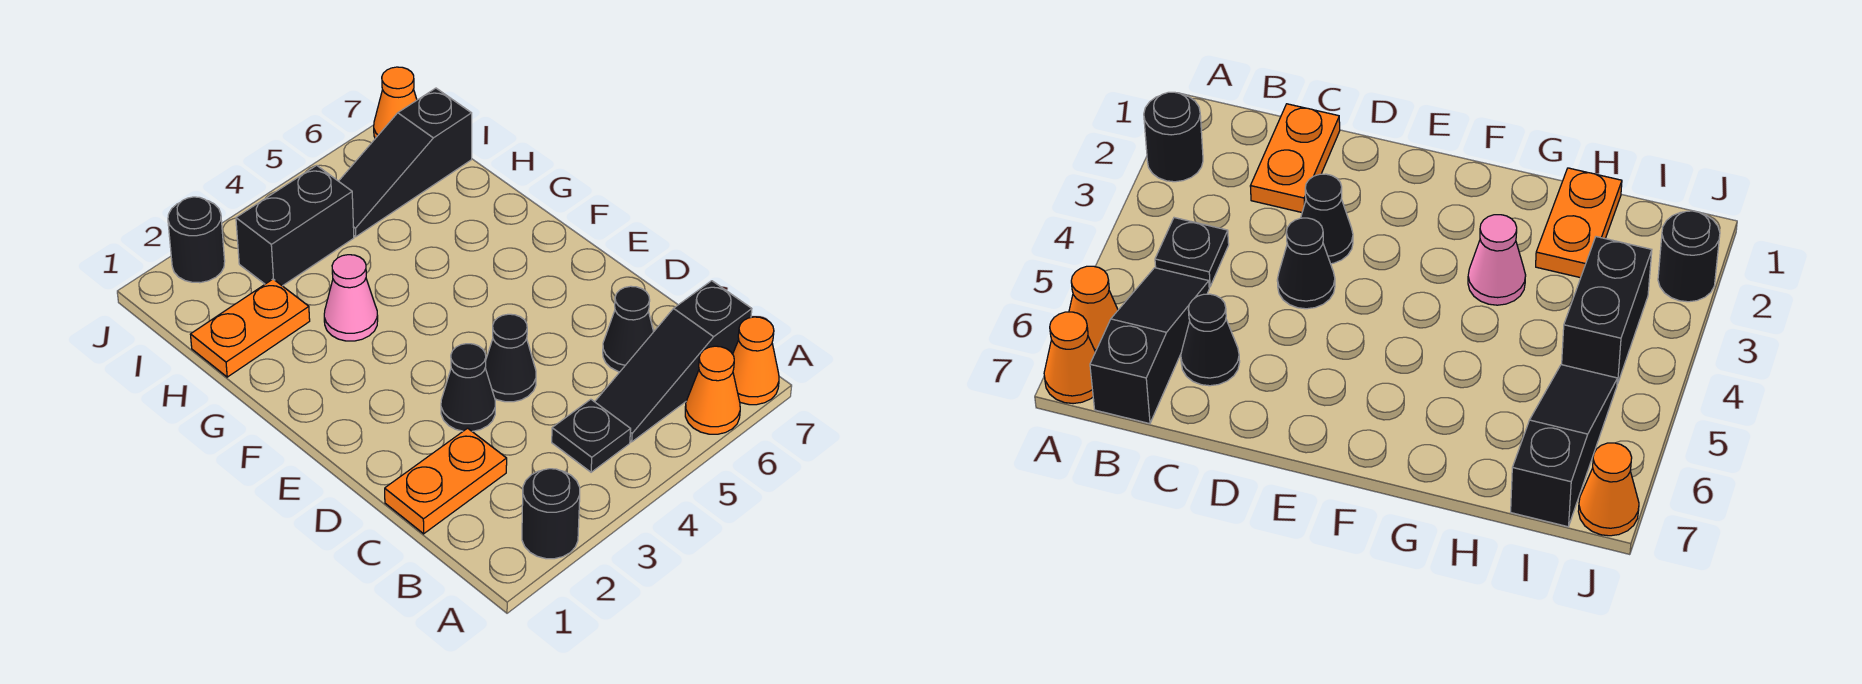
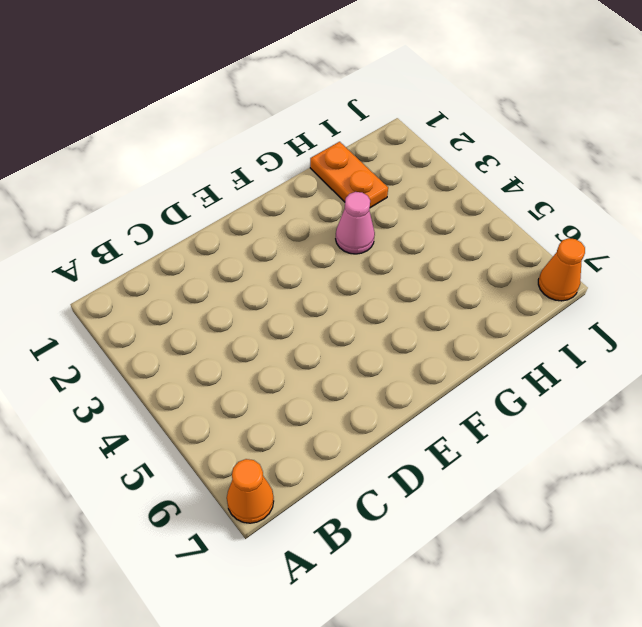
none -> black round brick A2 level 1
none -> orange cone A6 level 1
none -> black plate B4 level 1

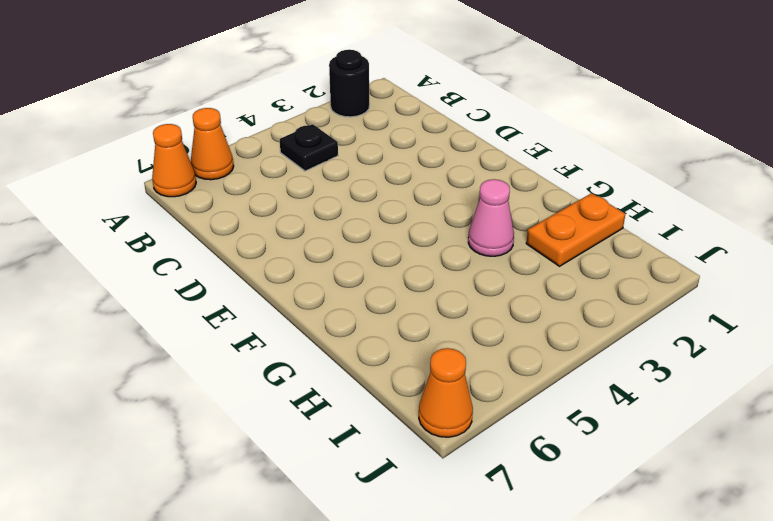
none -> black slope B5:B7 level 1 top 7
none -> orange plate C1:C2 level 1
none -> black cone C6 level 1

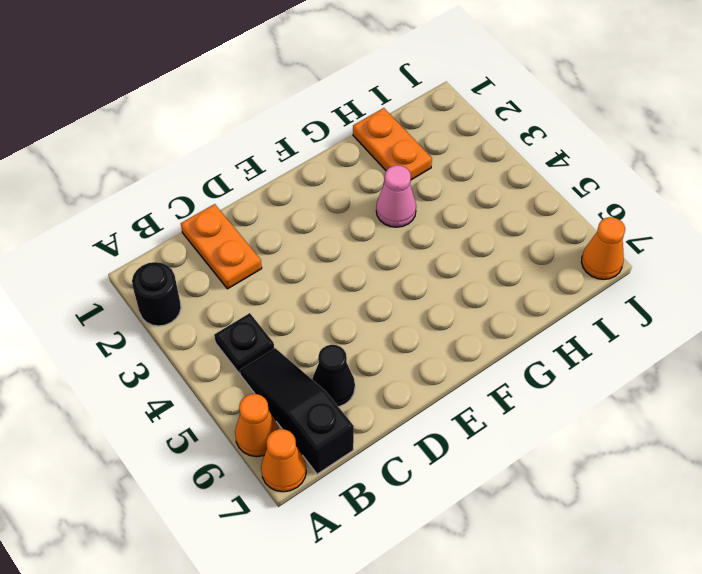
none -> black cone D3 level 1
none -> black cone D4 level 1
none -> black brick I3:I4 level 1

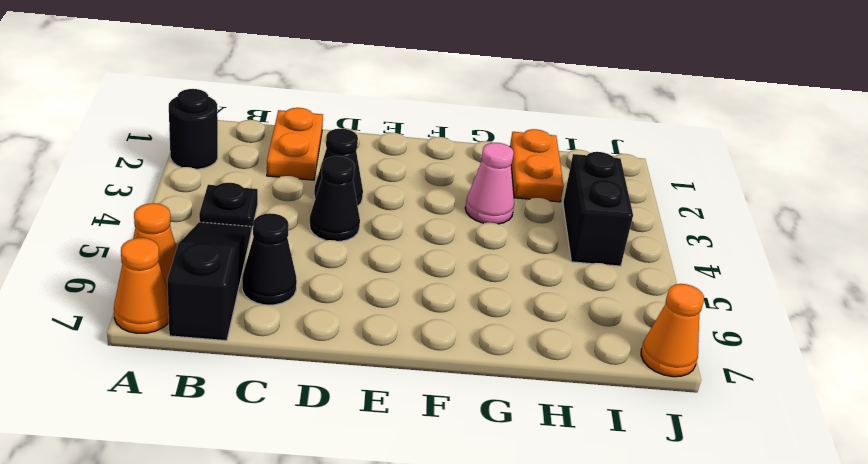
none -> black slope I5:I7 level 1 top 7
none -> black round brick J2 level 1

